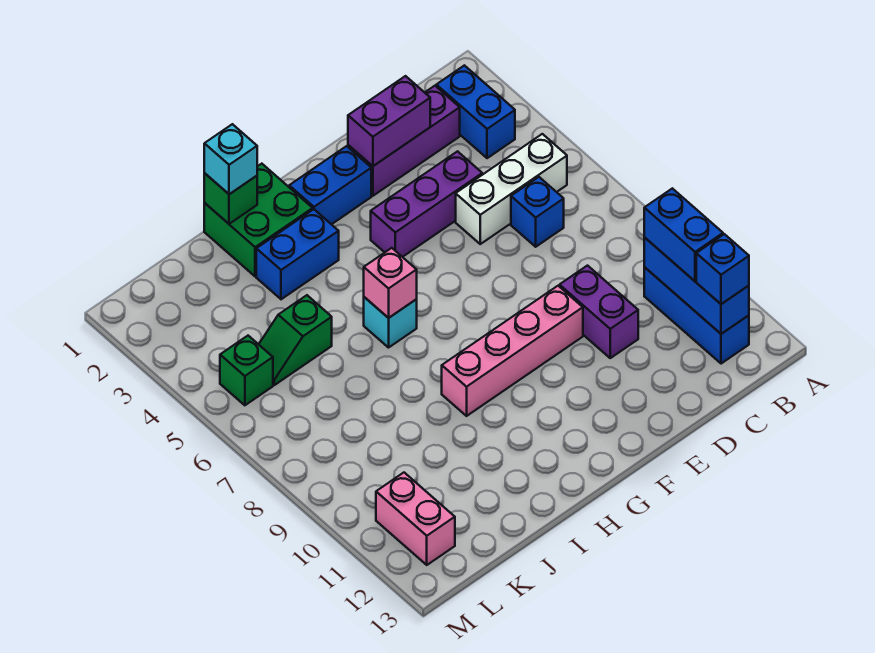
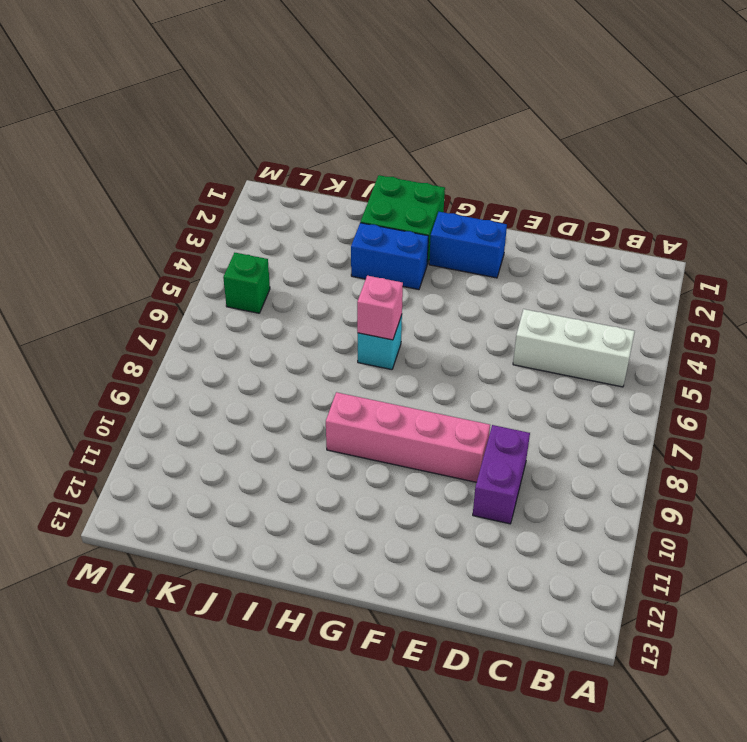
none -> blue brick B2:B3 level 1
none -> blue brick B10:B12 level 1
none -> purple brick C2:E2 level 1

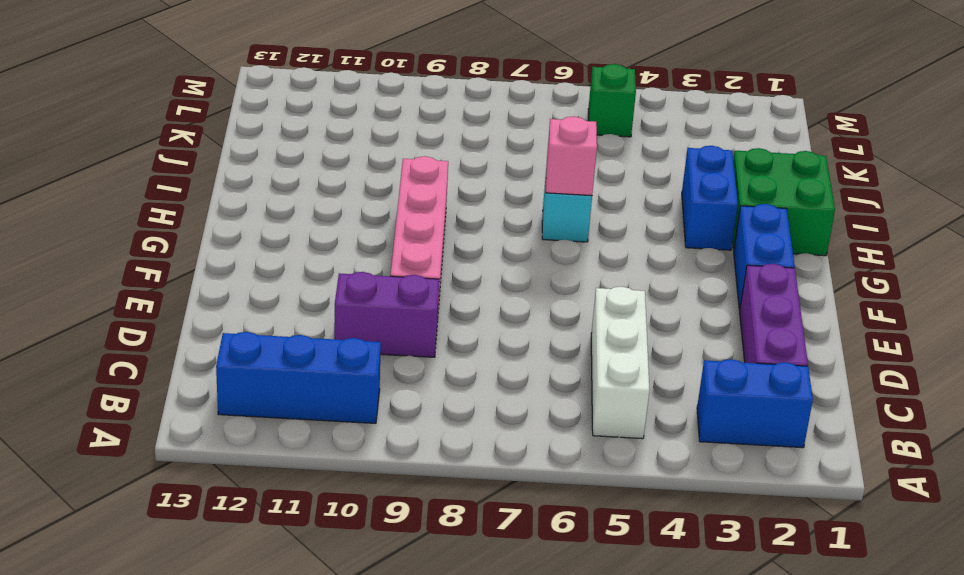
none -> blue brick C6 level 1
none -> purple brick D4:F4 level 1
none -> green slope J5:K5 level 1 top J

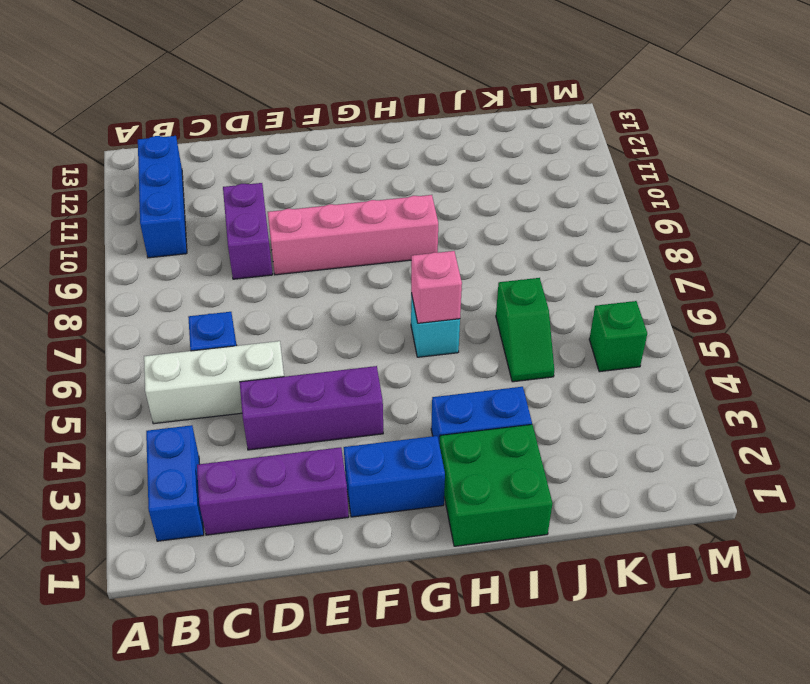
green slope J5:J6 level 1 top 6 -> green slope J5:K5 level 1 top J
none -> pink brick L11:L12 level 1
none -> blue brick B10:B12 level 2
none -> purple brick D2:E2 level 2

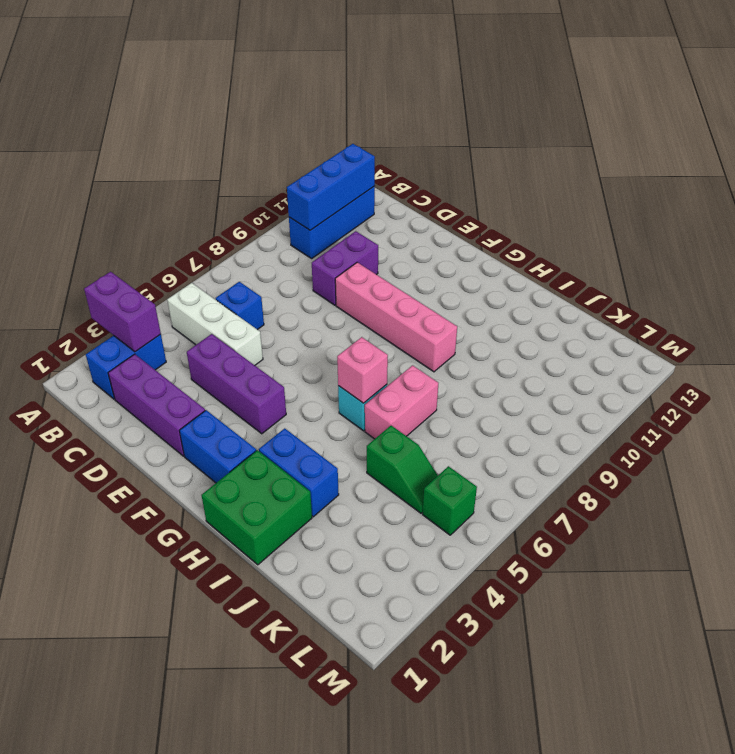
purple brick A3:B3 level 2 -> purple brick D2:E2 level 2
pink brick I6:I7 level 1 -> pink brick L11:L12 level 1
none -> green brick I1 level 2
none -> blue brick B10:B11 level 3
none -> blue brick B12 level 3

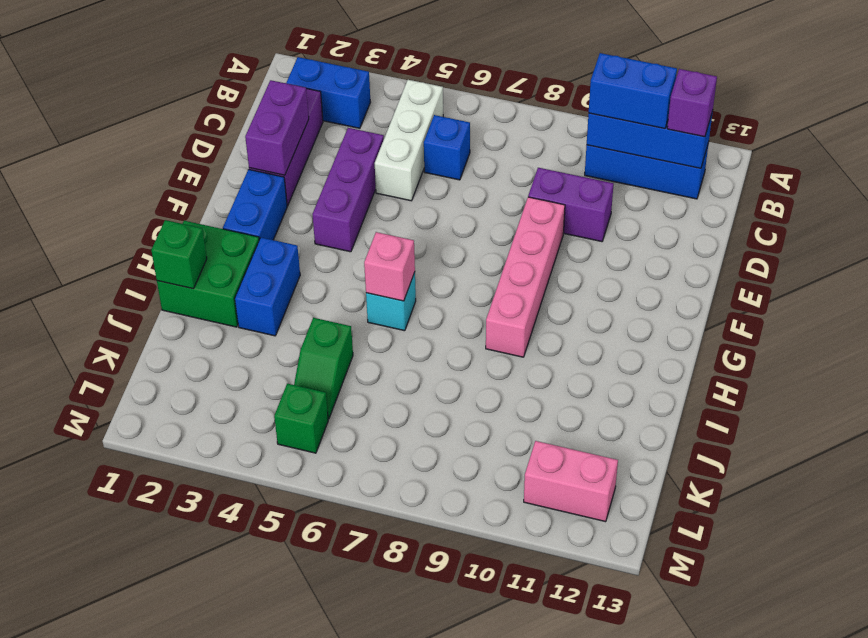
purple brick B12 level 3 -> blue brick B12 level 3
none -> cyan brick I1 level 3

